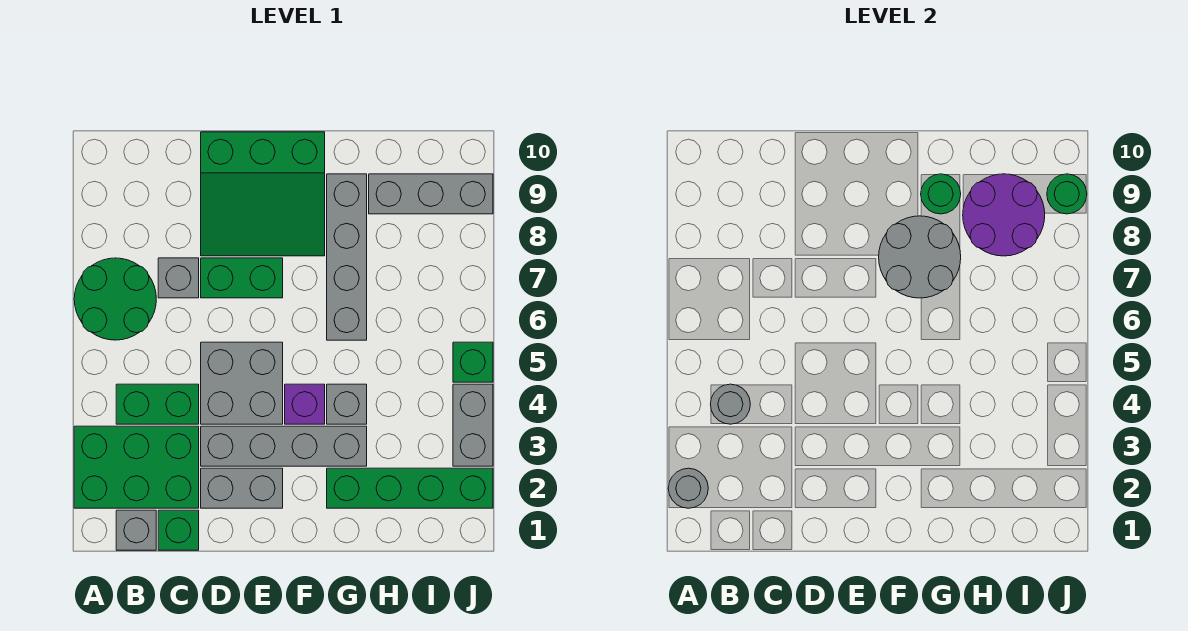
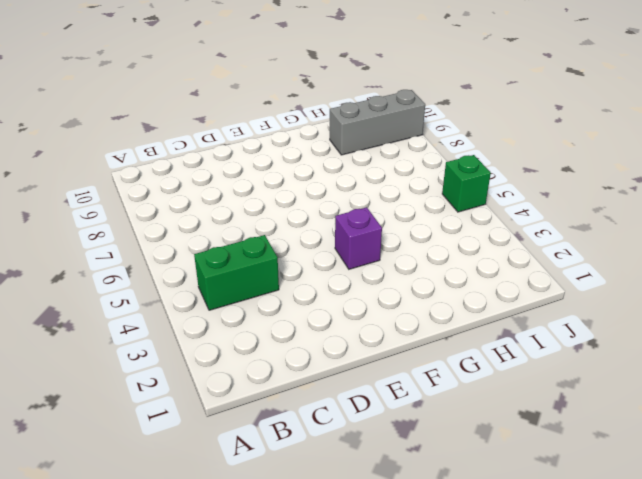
none -> green brick A2:C3 level 1
none -> green round brick A6:B7 level 1
none -> grey brick B1 level 1

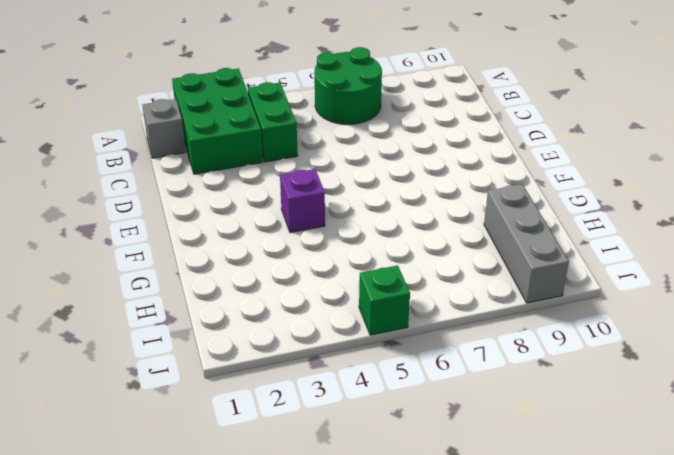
none -> green brick C1 level 1
none -> grey brick C7 level 1
none -> grey brick D2:E2 level 1

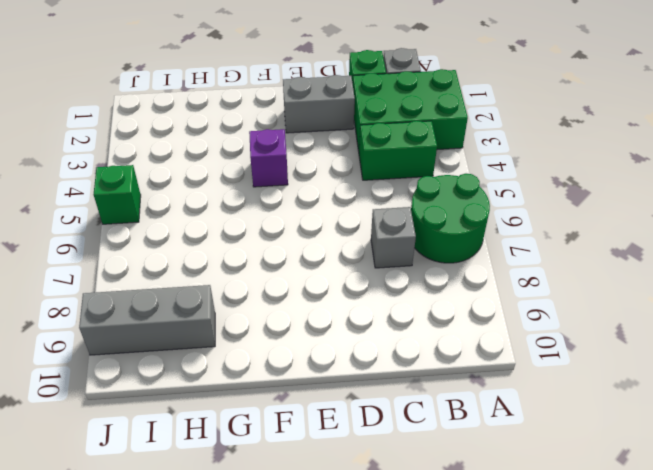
none -> grey brick D3:G3 level 1
none -> grey brick D4:E5 level 1
none -> green brick D7:E7 level 1

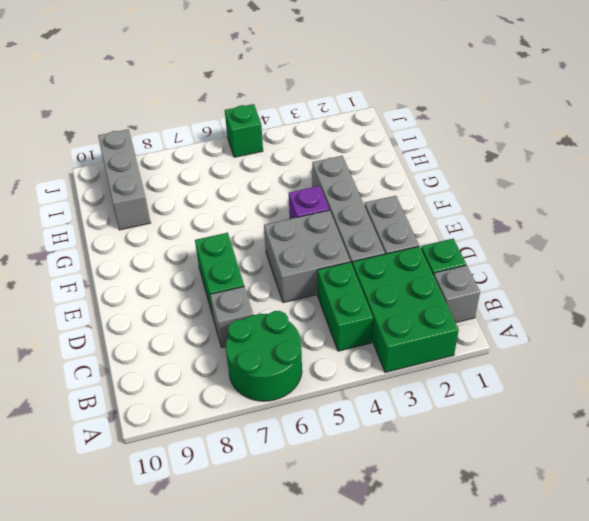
none -> green slope D8:F10 level 1 top 10
none -> green brick G2:J2 level 1
none -> grey brick G4 level 1

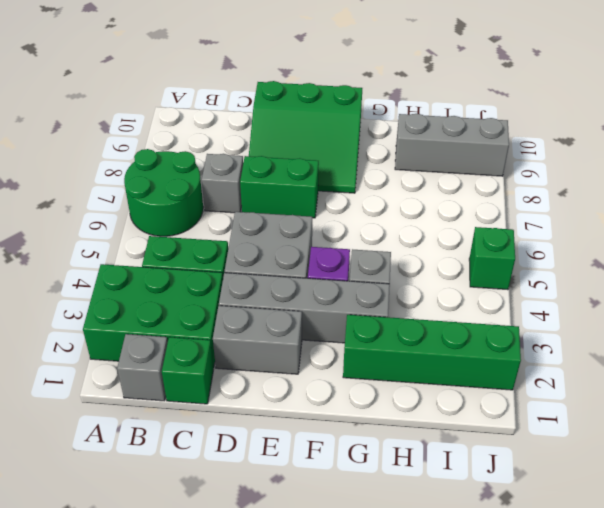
none -> grey brick G6:G9 level 1
none -> grey brick J3:J4 level 1
none -> grey round brick A2 level 2

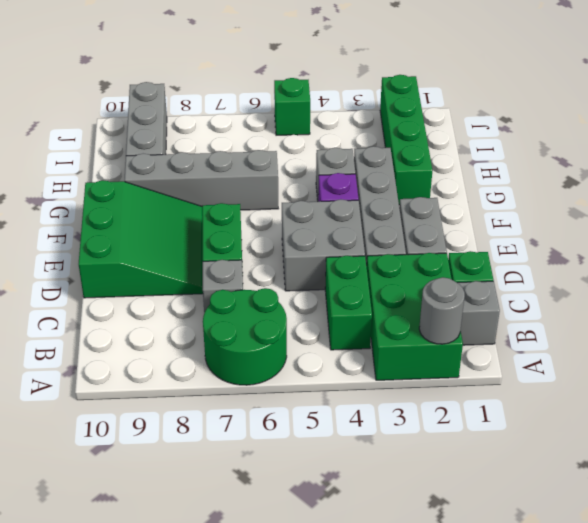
none -> grey brick J3:J4 level 1
none -> grey round brick B4 level 2
none -> grey round brick F7:G8 level 2

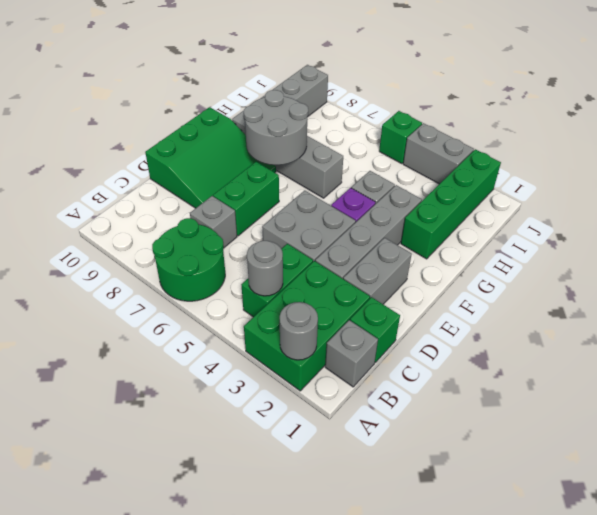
none -> green round brick G9 level 2
none -> purple round brick H8:I9 level 2
none -> green round brick J9 level 2

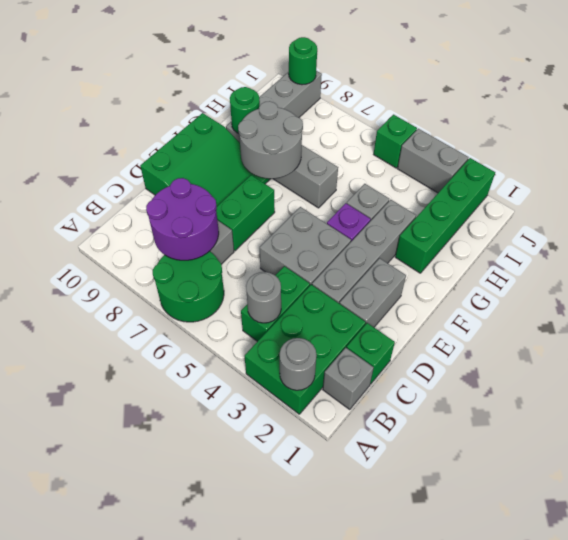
purple round brick B7:C8 level 2 -> purple round brick H8:I9 level 2

